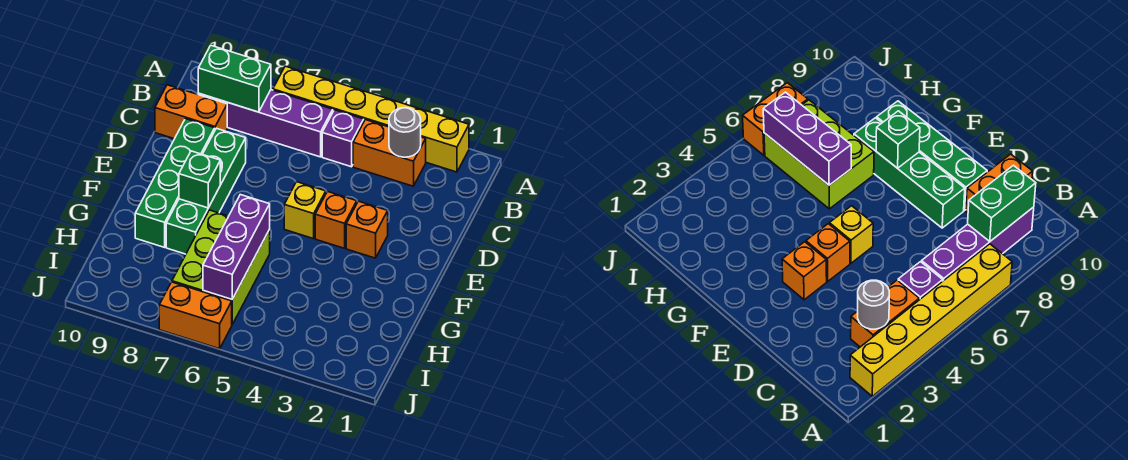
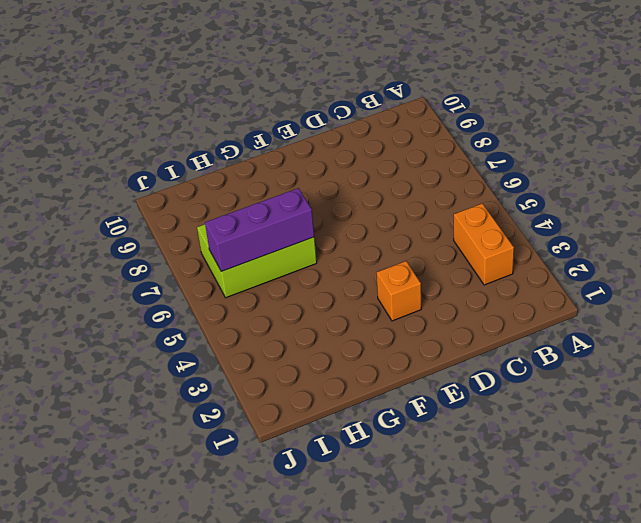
none -> yellow brick A2:A7 level 1
none -> purple brick B5 level 1
none -> purple brick B6:B9 level 1

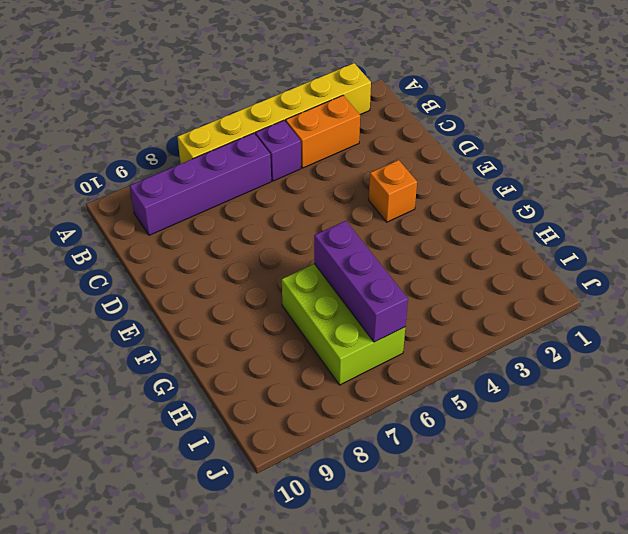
none -> orange brick C9:C10 level 1
none -> green brick D8:G8 level 1
none -> green brick D9:G9 level 1

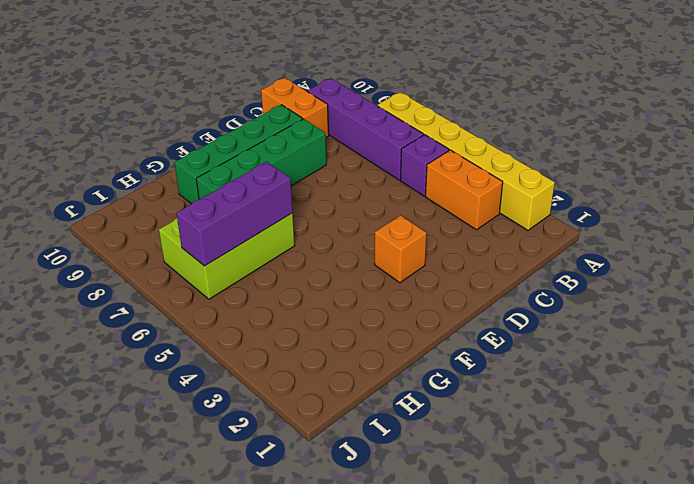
none -> orange brick E4 level 1
none -> yellow brick E5 level 1
none -> orange brick J6:J7 level 1

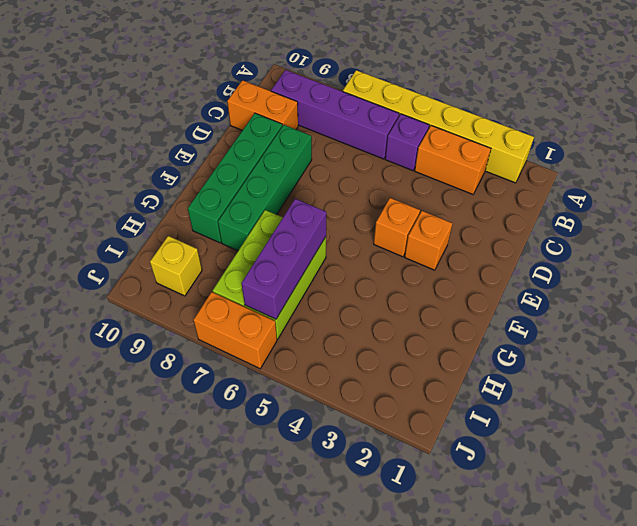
yellow brick I9 level 1 -> yellow brick E5 level 1
none -> grey round brick B3 level 2
none -> green brick B8:B9 level 2
none -> green brick F8 level 2

